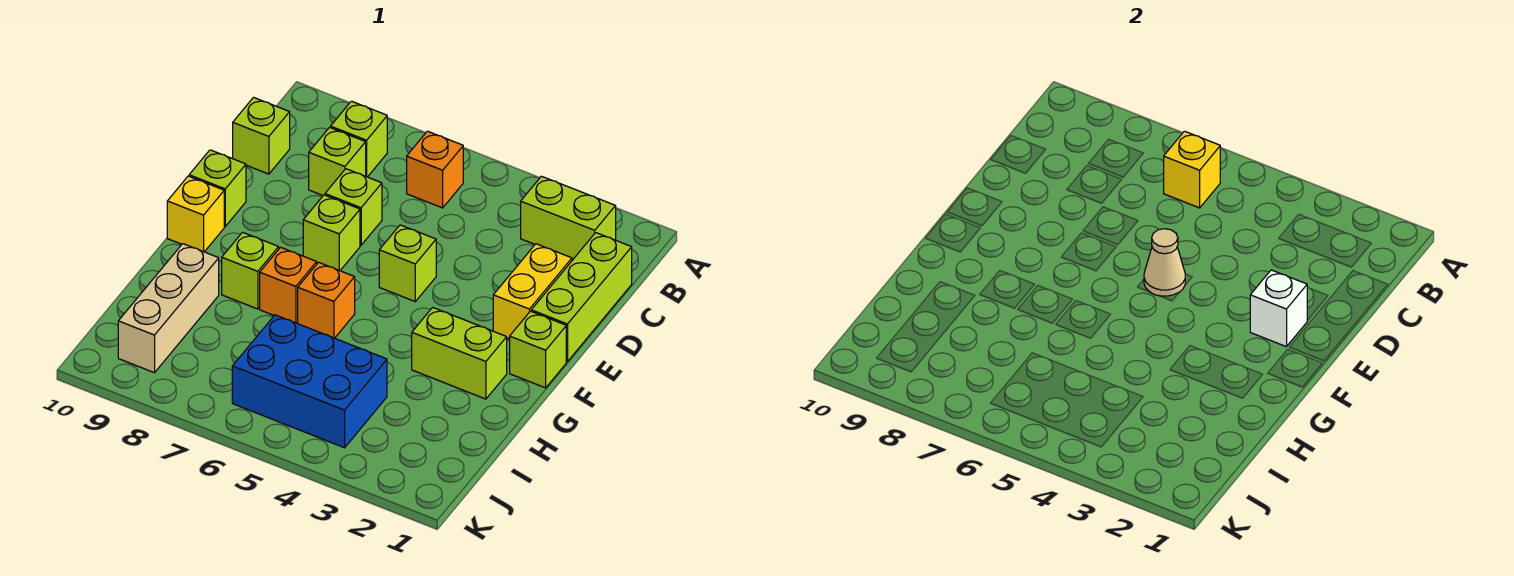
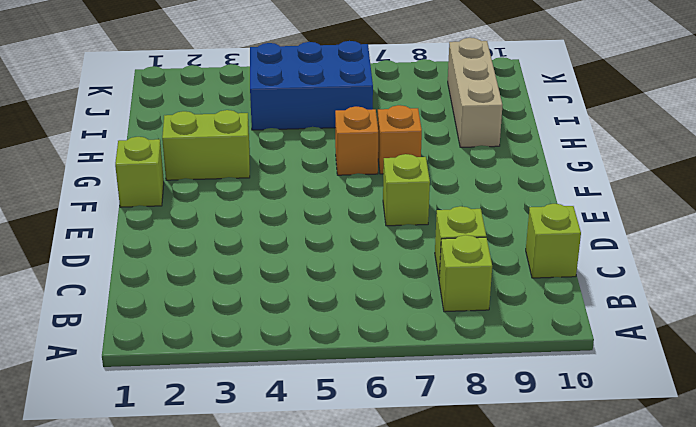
none -> lime brick B2:B3 level 1
none -> orange brick B6 level 1
none -> lime brick C1:E1 level 1

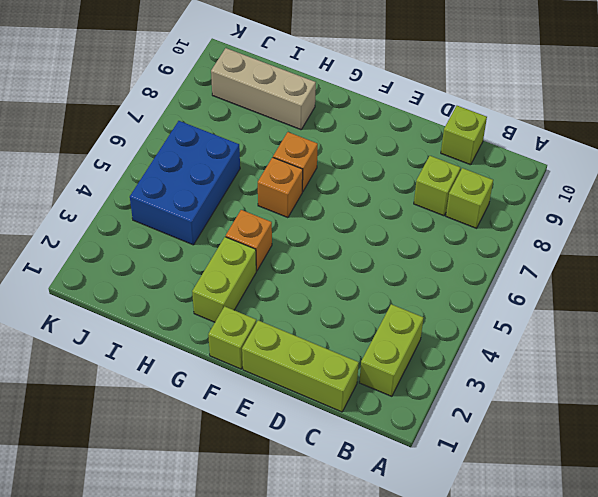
orange brick G4 level 1 -> orange brick B6 level 1
none -> yellow brick D2:E2 level 1
none -> lime brick D7 level 1
none -> lime brick E5 level 1

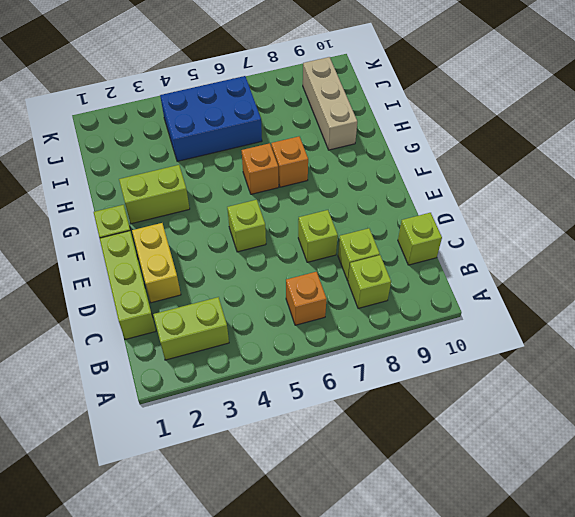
none -> lime brick E7 level 1
none -> lime brick E10 level 1
none -> yellow brick F10 level 1

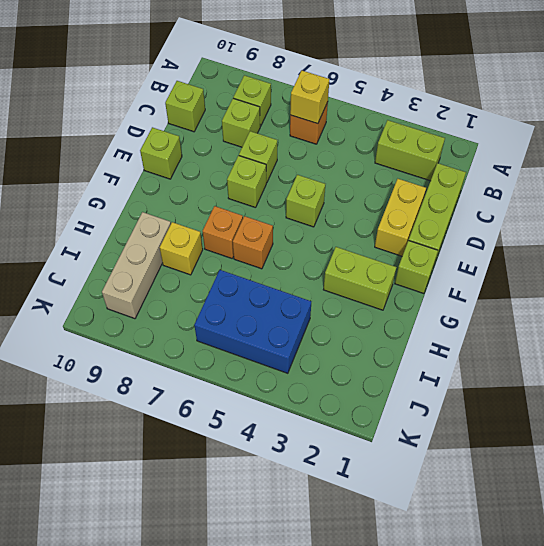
yellow brick H8 level 1 -> yellow brick F10 level 1
none -> lime brick G8 level 1
none -> white brick E2 level 2
none -> tan cone E5 level 2

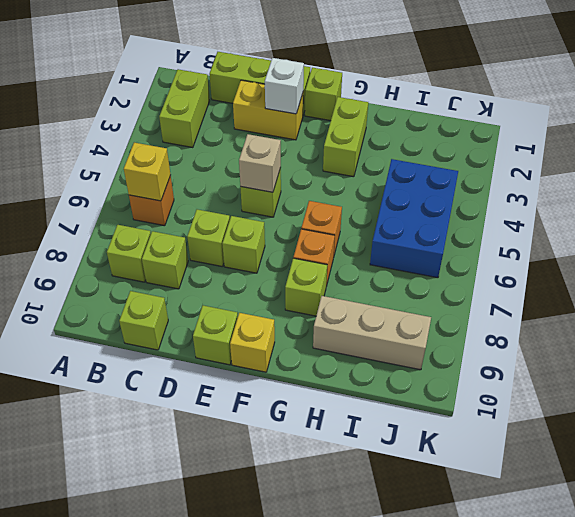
tan brick E5 level 2 -> tan cone E5 level 2

